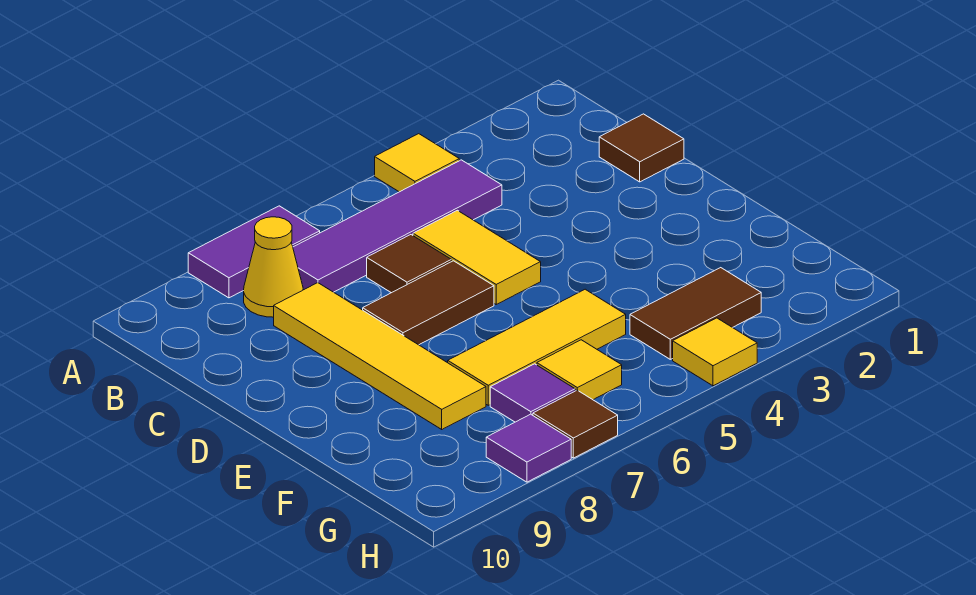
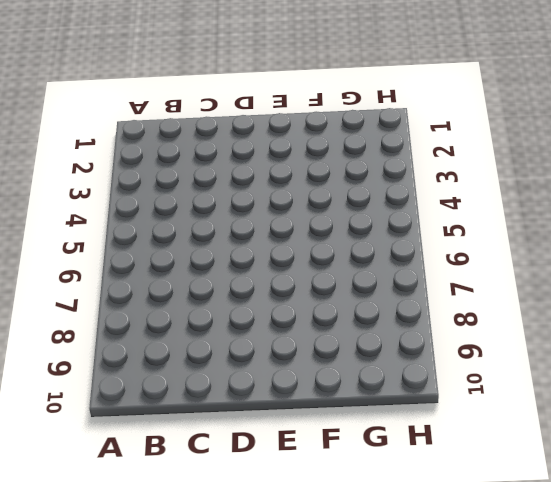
none -> yellow tile A4 level 1
none -> purple tile A7:A8 level 1
none -> purple tile B4:B7 level 1

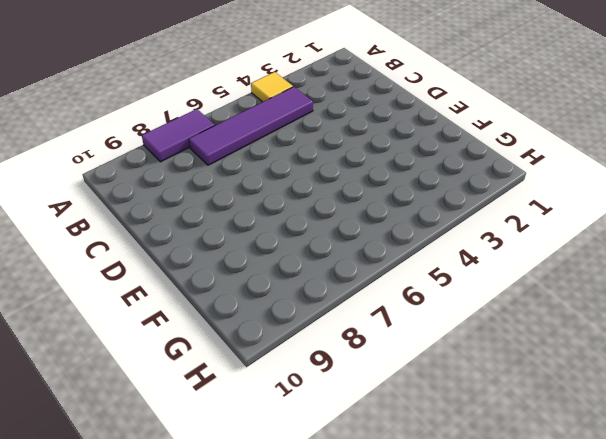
none -> yellow cone B8 level 1
none -> brown tile C1 level 1
none -> yellow tile C5:D5 level 1

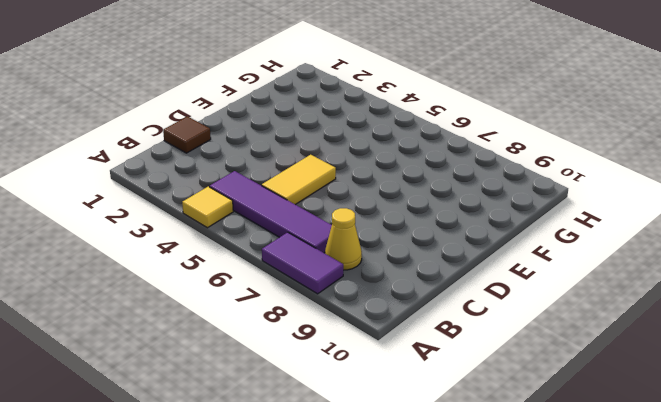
none -> brown tile C6 level 1
none -> yellow tile C8:F8 level 1
none -> brown tile D6:D7 level 1

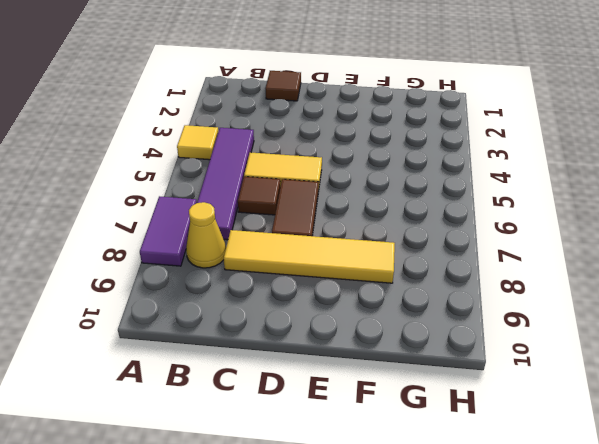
none -> yellow tile F5:F7 level 1
none -> brown tile G3:G4 level 1
none -> yellow tile G6 level 1

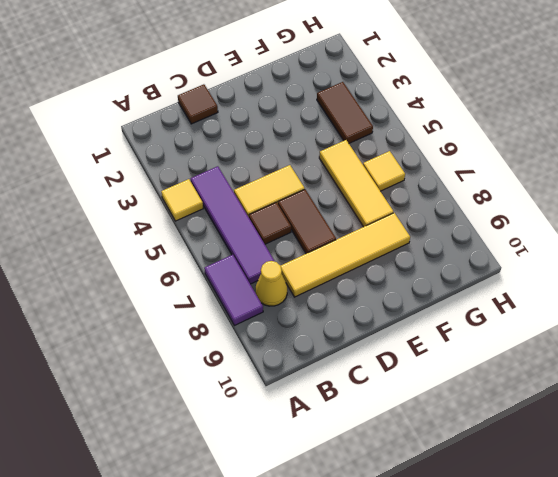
none -> purple tile G7 level 1
none -> yellow tile H4 level 1
none -> brown tile H7 level 1

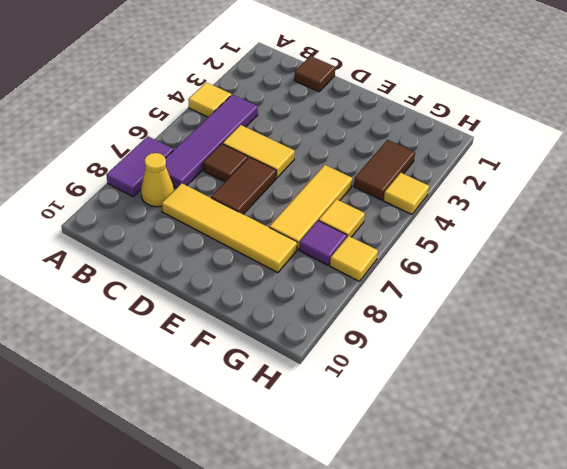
yellow tile H7 level 1 -> brown tile H7 level 1
none -> purple tile H8 level 1

